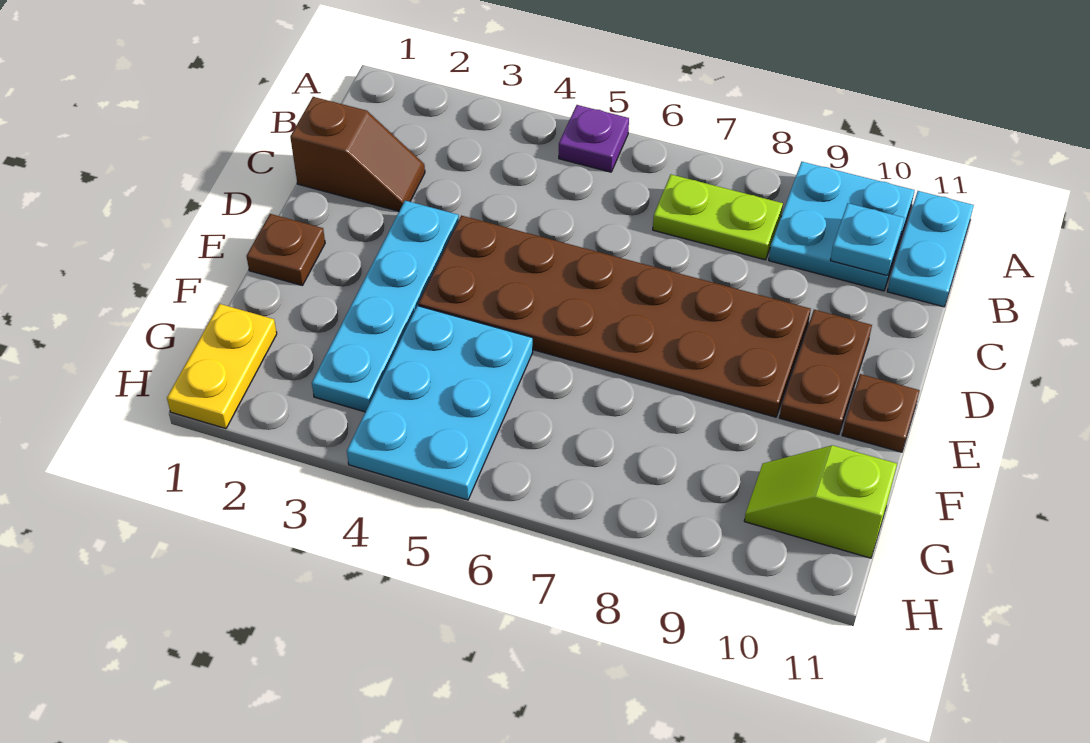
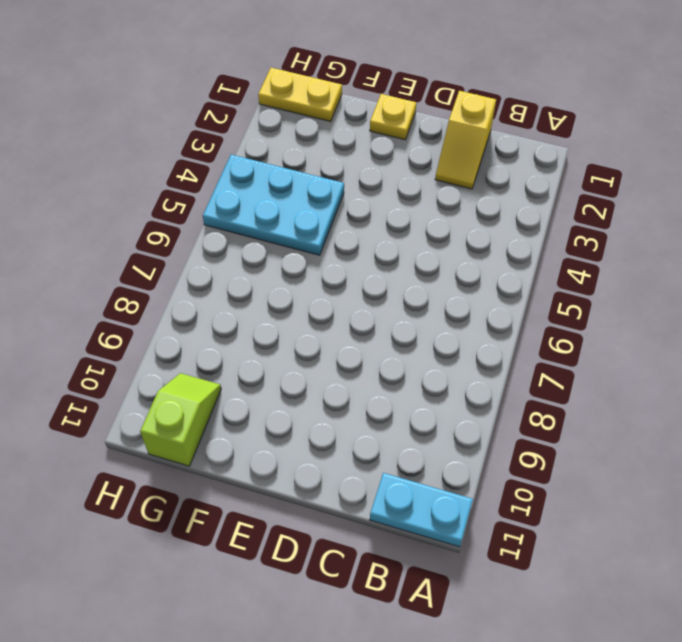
yellow slope C1:C2 level 1 top 1 -> brown slope C1:C2 level 1 top 1
yellow plate E1 level 1 -> brown plate E1 level 1
none -> purple plate A5 level 1
none -> cyan plate A9:B10 level 1
none -> lime plate B7:B8 level 1

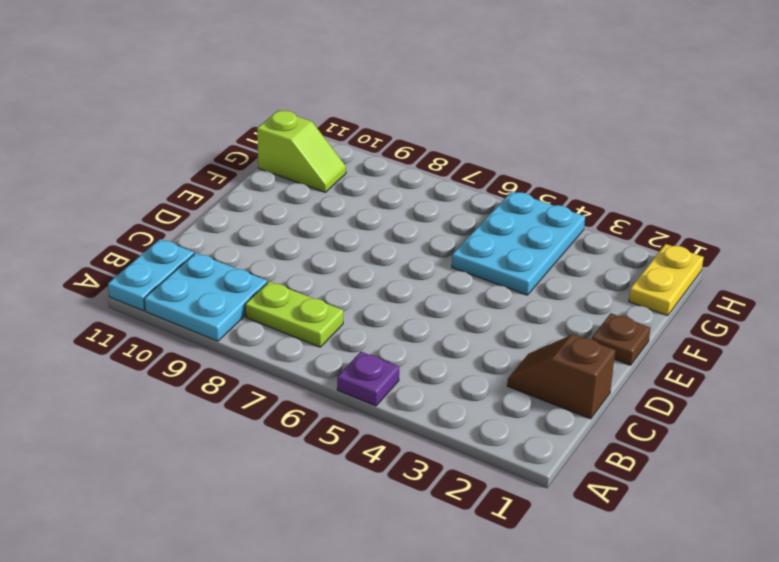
none -> cyan plate D3:G3 level 1
none -> brown plate D4:E9 level 1
none -> brown plate D10:E10 level 1

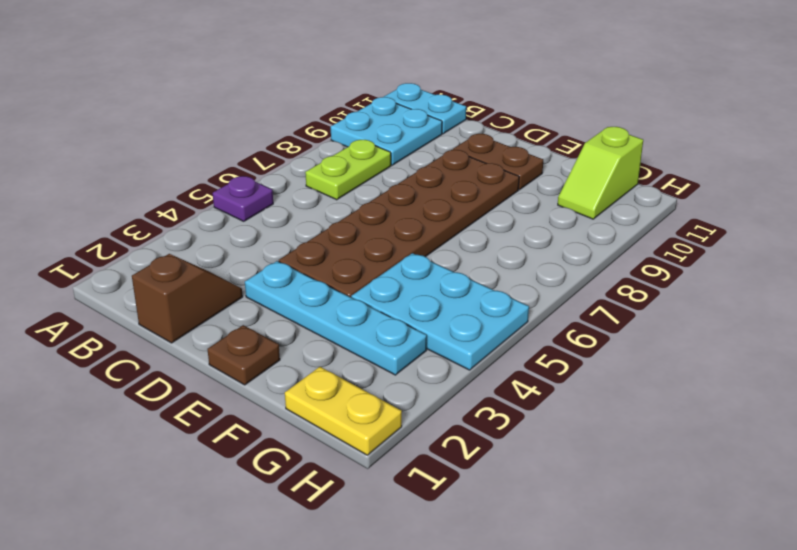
none -> brown plate E11 level 1
none -> cyan plate B10 level 2

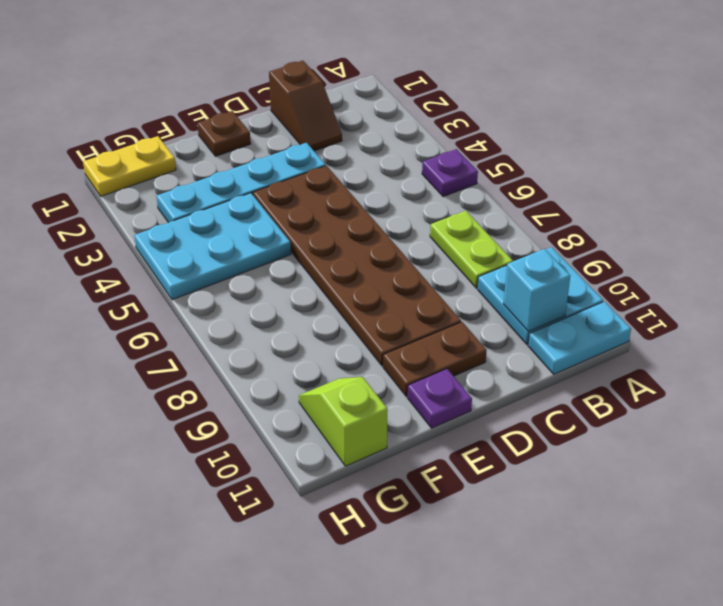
cyan brick B10 level 2 -> cyan plate B10 level 2
purple plate E11 level 1 -> brown plate E11 level 1

